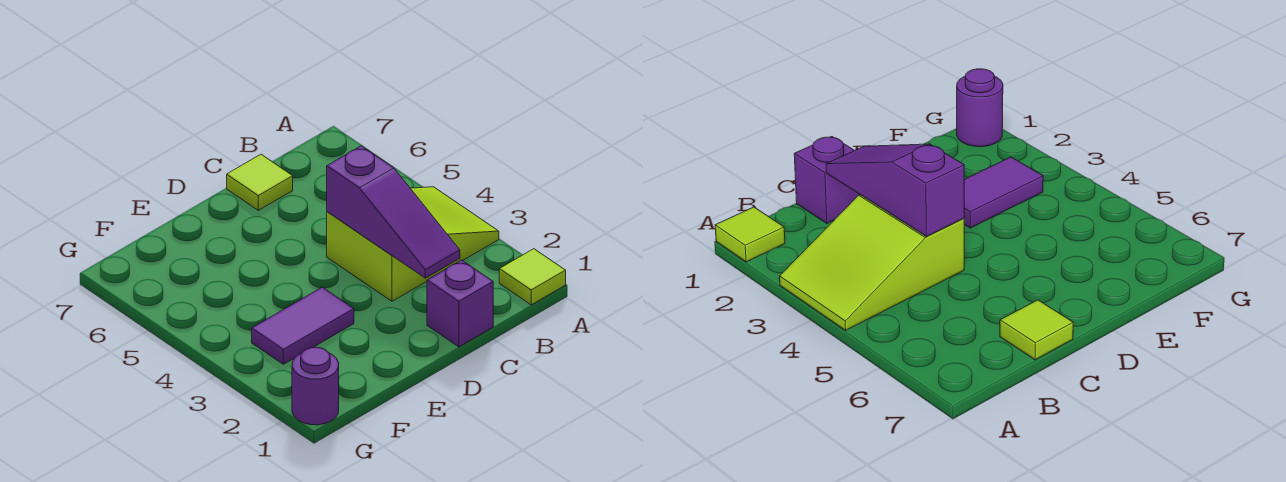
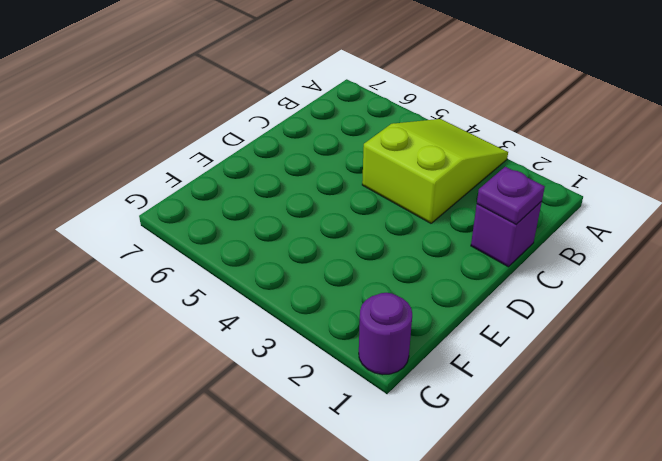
purple plate C1 level 2 -> none
none -> lime tile A1 level 1
none -> lime tile C7 level 1

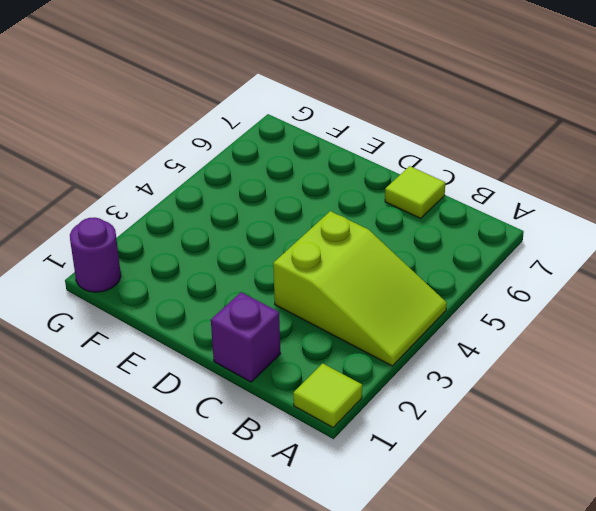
none -> purple tile E3:F3 level 1
none -> purple slope C2:C4 level 2 top 4

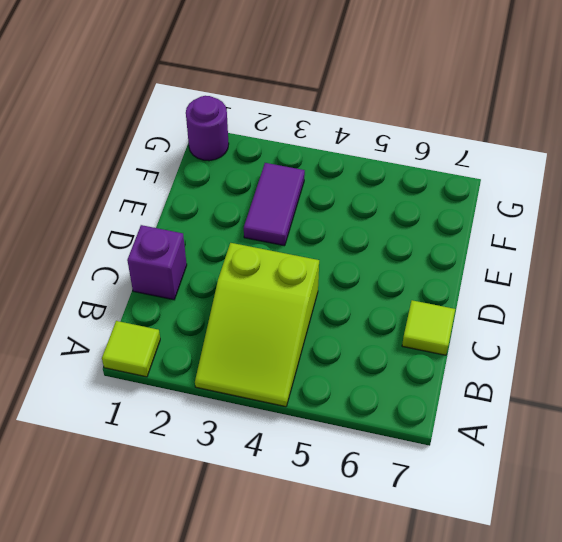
none -> purple slope C2:C4 level 2 top 4

